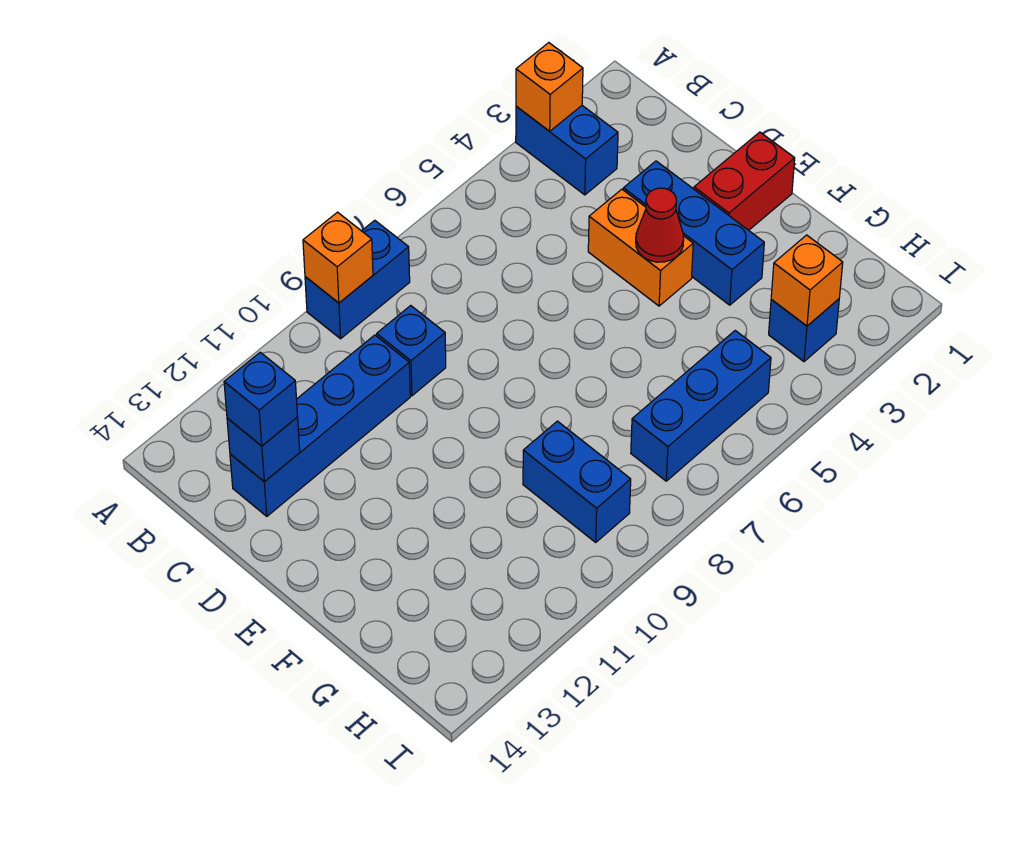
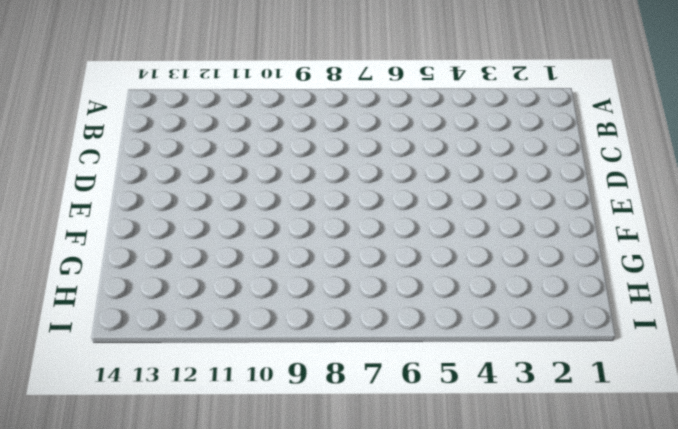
none -> blue brick A3:B3 level 1
none -> blue brick A8:A9 level 1
none -> blue brick C9 level 1

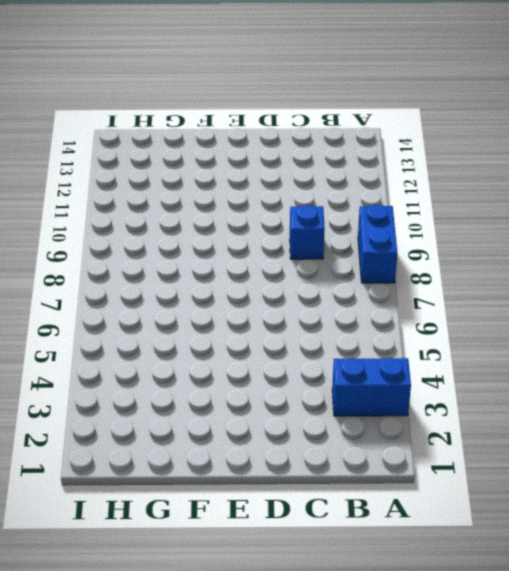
none -> blue brick C10:C13 level 1
none -> blue brick D3:F3 level 1
none -> orange brick D4:E4 level 1

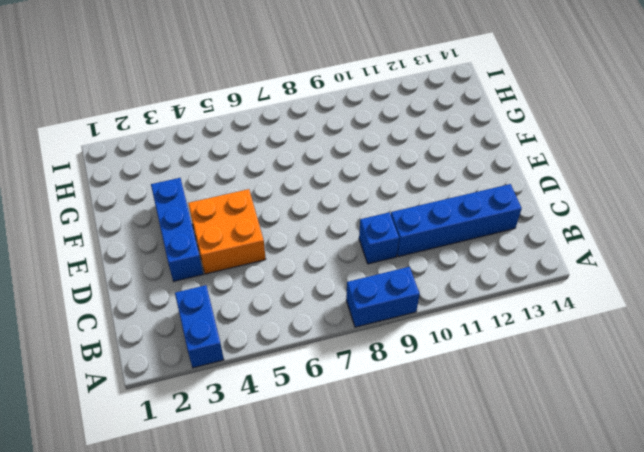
orange brick D4:E5 level 1 -> orange brick D4:E4 level 1
none -> red brick E1:E2 level 1
none -> blue brick G9:H9 level 1
none -> blue brick H3 level 1

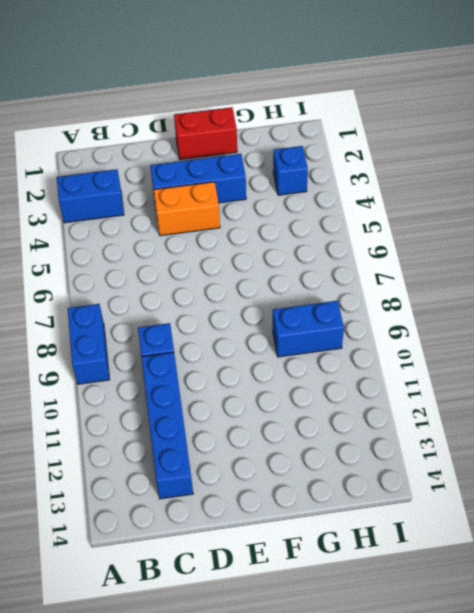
red brick E1:F1 level 1 -> red brick E1:E2 level 1
none -> blue brick H5:H7 level 1
none -> orange brick A3 level 2
none -> orange brick A9 level 2

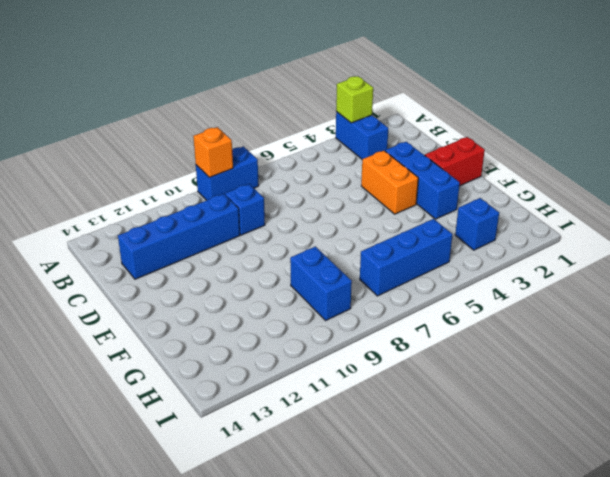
lime brick A3 level 2 -> orange brick A3 level 2
none -> blue brick C13 level 2
none -> red cone E4 level 2
none -> orange brick H3 level 2

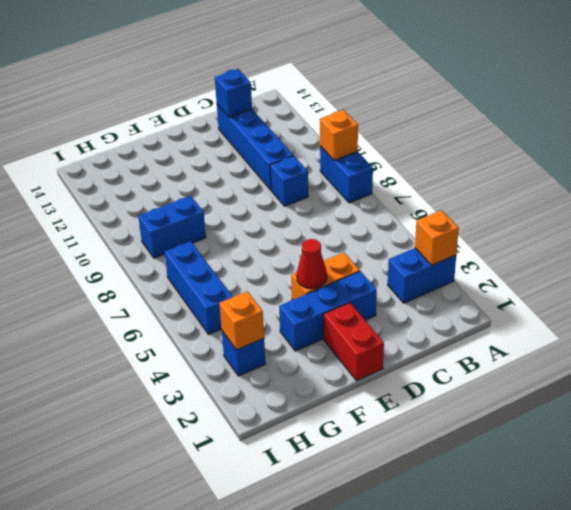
none -> blue brick C13 level 3

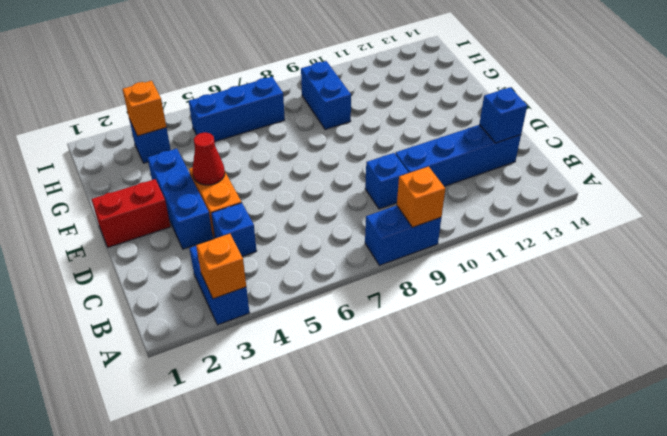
blue brick C4 level 1 -> blue brick C13 level 3

